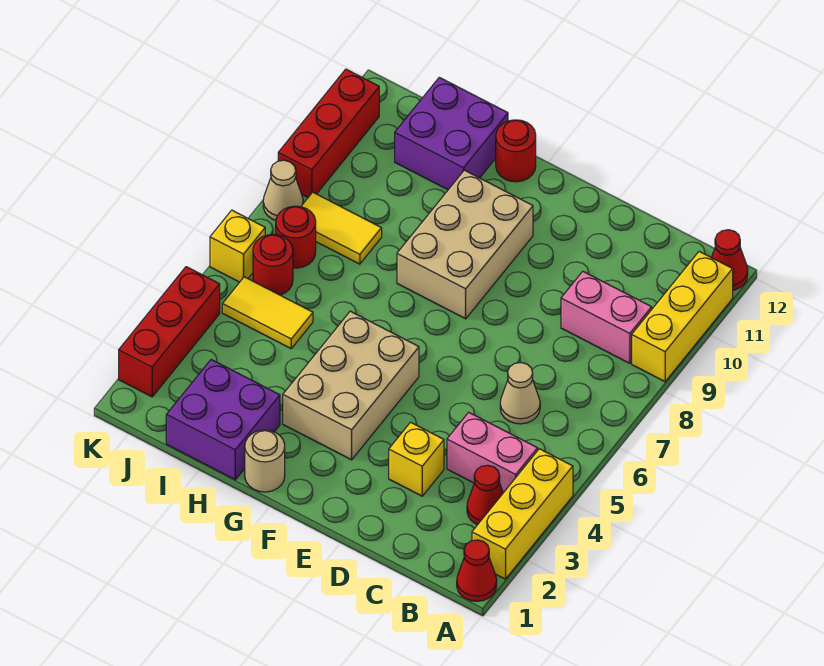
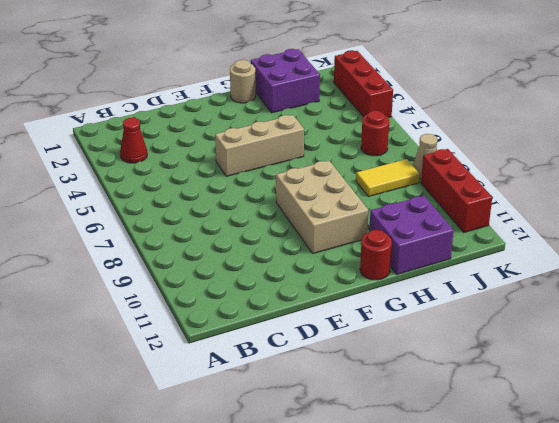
tan brick E5:G5 level 1 -> tan brick F3:G5 level 1
none -> red cone A1 level 1
none -> yellow brick A2:A4 level 1
none -> yellow brick A9:A11 level 1

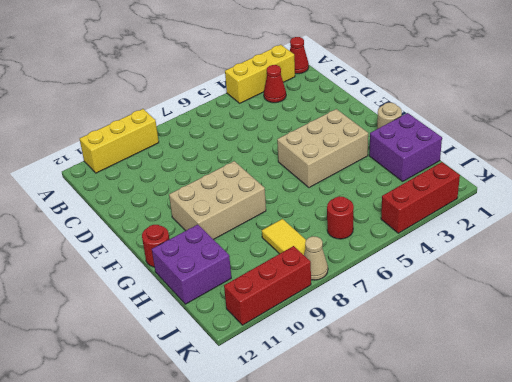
none -> red cone A12 level 1
none -> pink brick B4:C4 level 1
none -> pink brick B9:C9 level 1

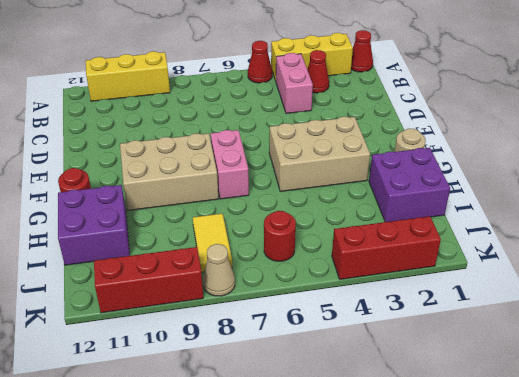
red cone A5 level 1 -> red cone A12 level 1
pink brick F7:G7 level 1 -> pink brick B9:C9 level 1
none -> tan cone C6 level 1
none -> yellow brick D3 level 1
none -> yellow tile I5:J5 level 1

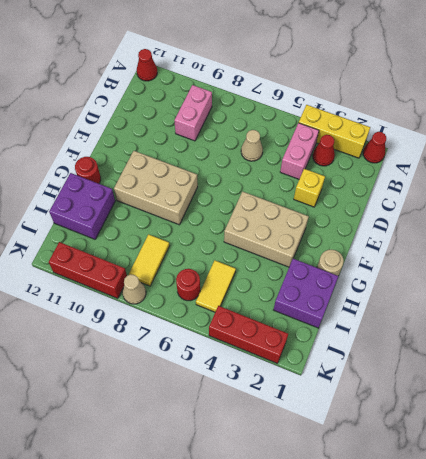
none -> yellow brick A9:A11 level 1
none -> red round brick J7 level 1
none -> yellow brick K6 level 1

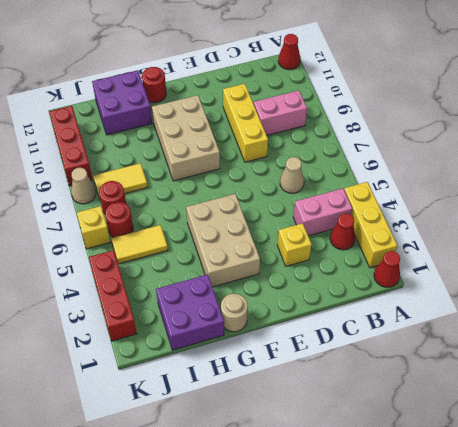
yellow brick D8:D10 level 1 -> yellow brick A9:A11 level 1

